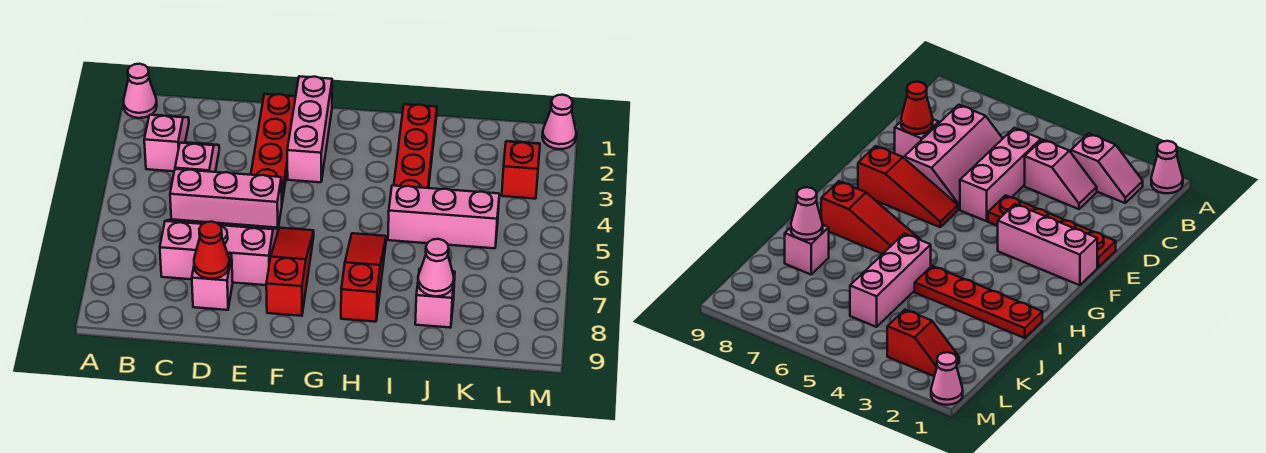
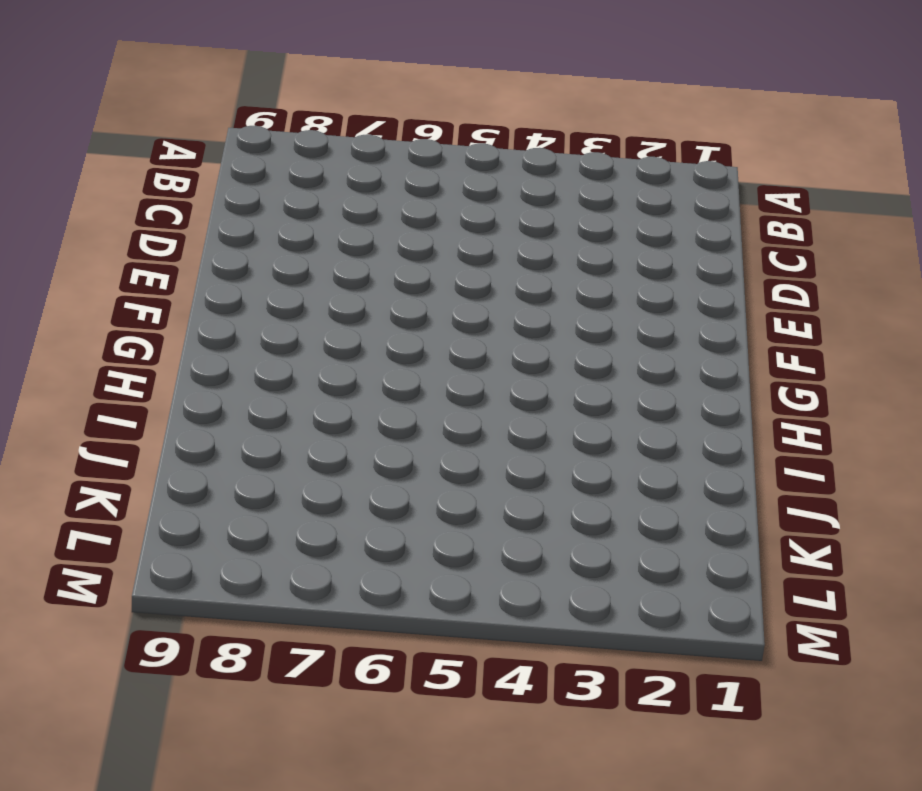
none -> pink cone A1 level 1
none -> pink slope B2:B3 level 1 top 3
none -> pink slope C3:C4 level 1 top 4

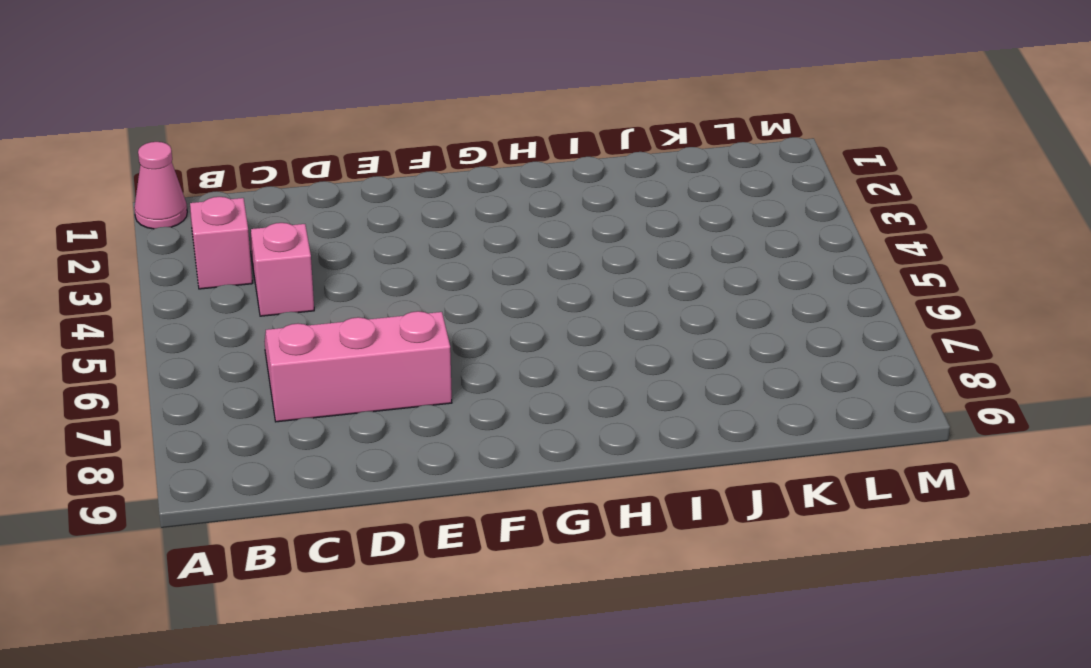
none -> pink brick C5:E5 level 1
none -> pink brick D8 level 1
none -> red plate E1:E4 level 1

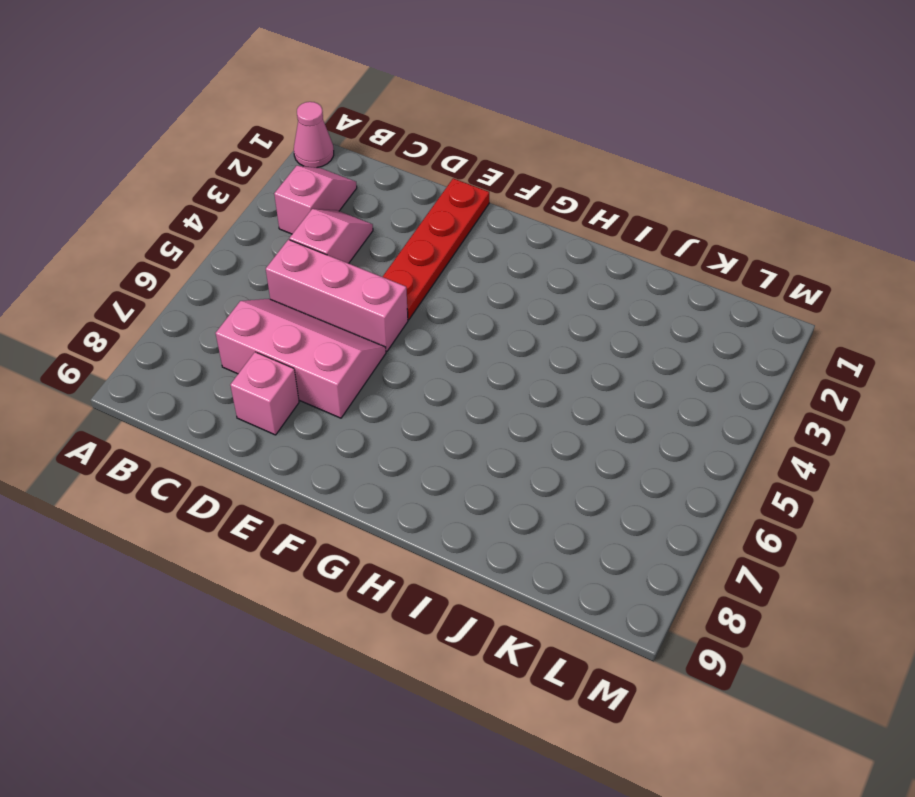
none -> pink brick F1:F3 level 1
none -> red slope F6:F8 level 1 top 8
none -> red slope H6:H8 level 1 top 8

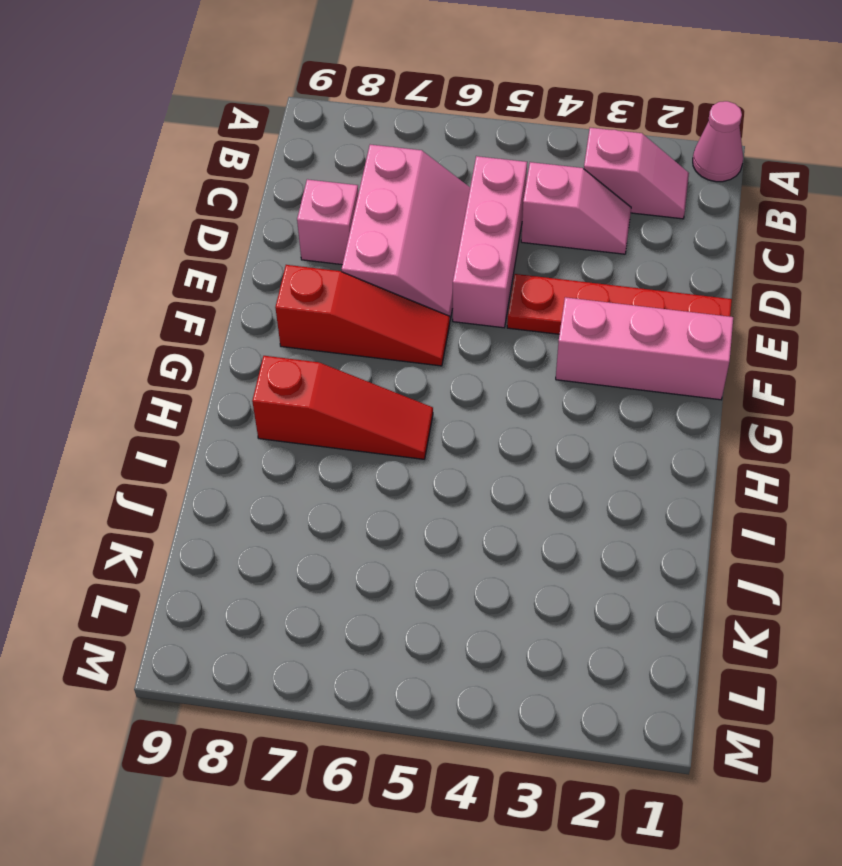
none -> red plate I1:I4 level 1
none -> pink brick I5:K5 level 1
none -> pink brick J8 level 1

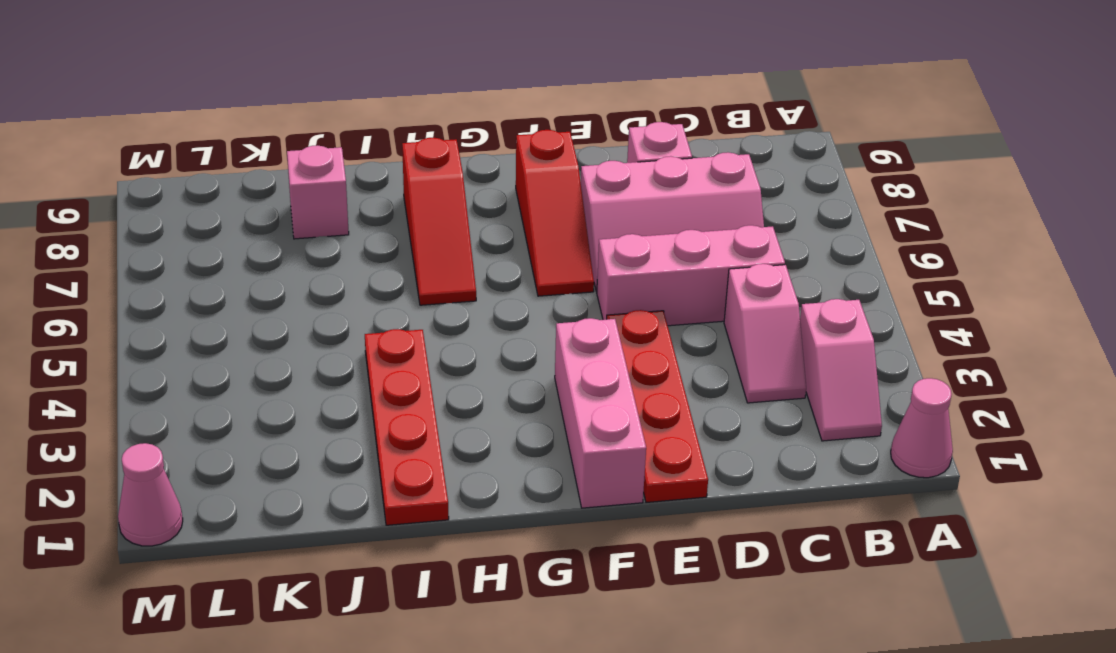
none -> pink brick I5:K5 level 1
none -> red slope L2:L3 level 1 top 3
none -> red cone D8 level 2

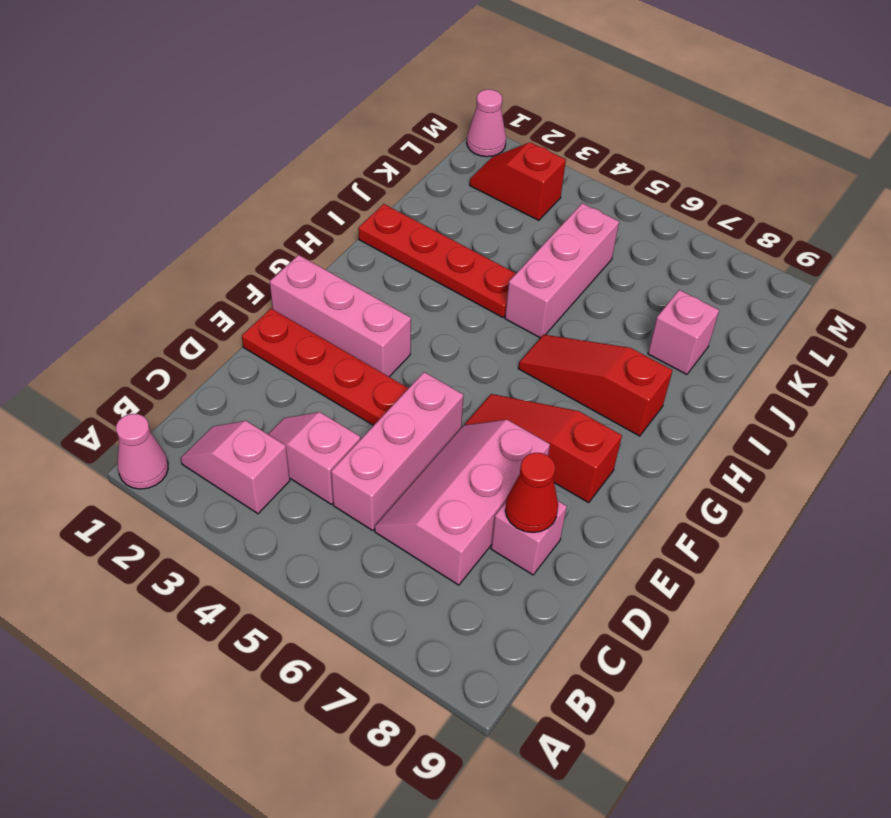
none -> pink cone J8 level 2

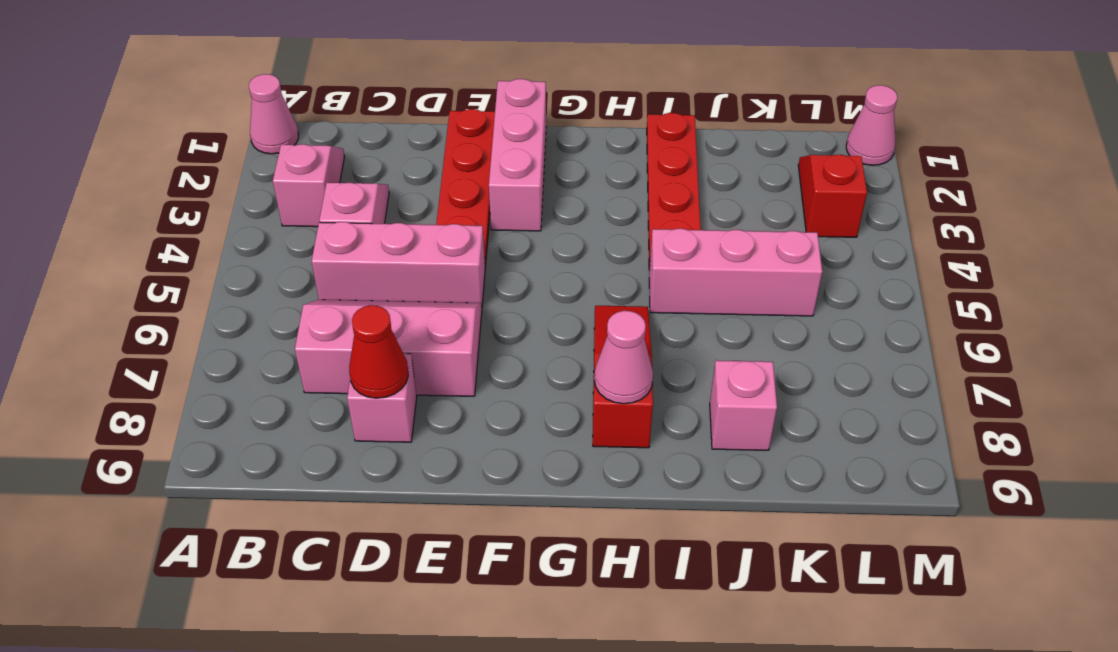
pink cone H8 level 2 -> pink cone J8 level 2
none -> red slope F6:F8 level 1 top 8

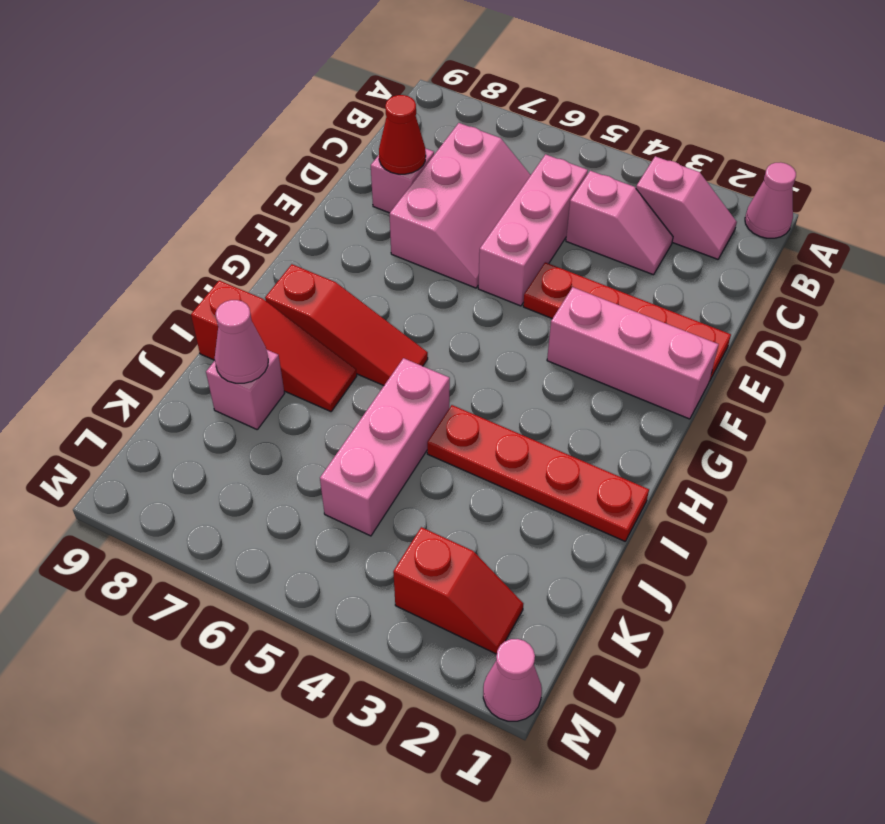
red slope I7:I9 level 1 top 9 -> red slope F6:F8 level 1 top 8

